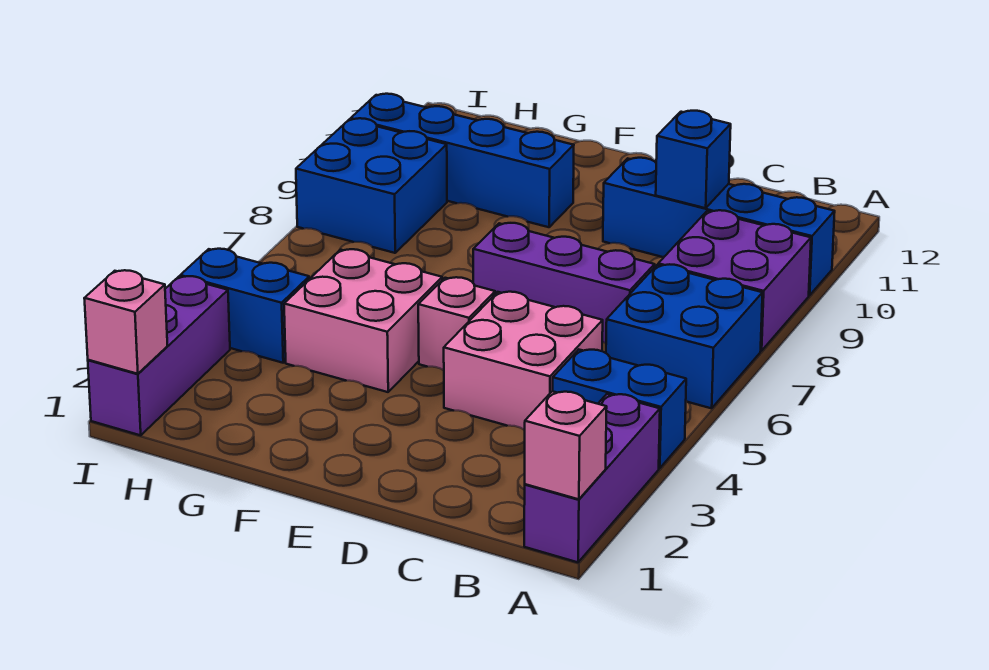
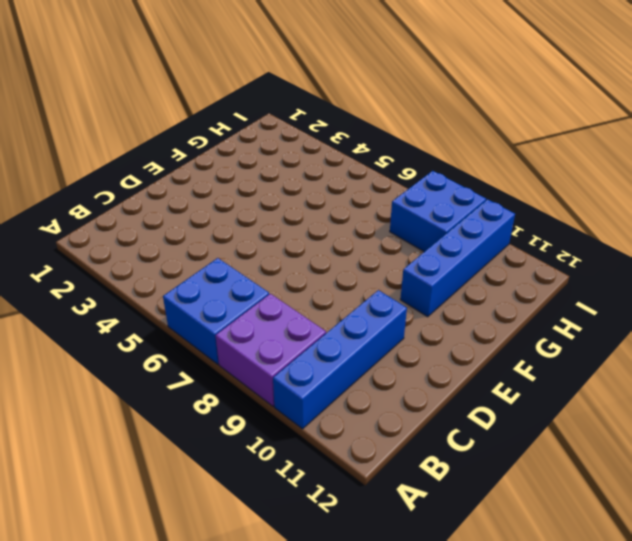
none -> purple brick A1:A3 level 1
none -> blue brick A4:B4 level 1
none -> pink brick C4:D5 level 1

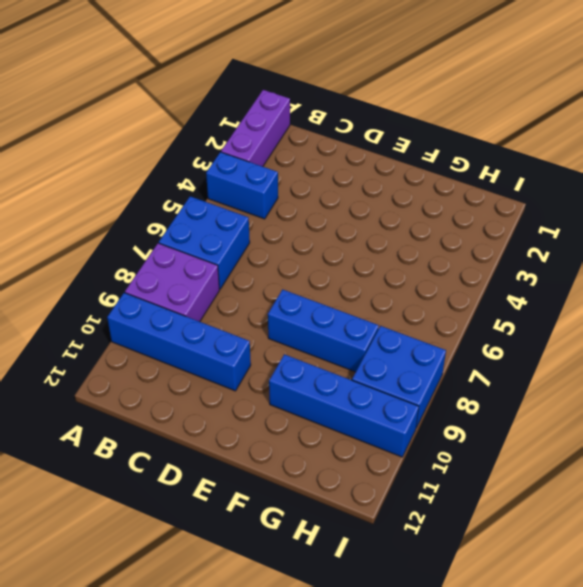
blue brick E8:G8 level 1 -> none
none -> pink brick C4:D5 level 1
none -> purple brick C7:E7 level 1
none -> pink brick E5 level 1

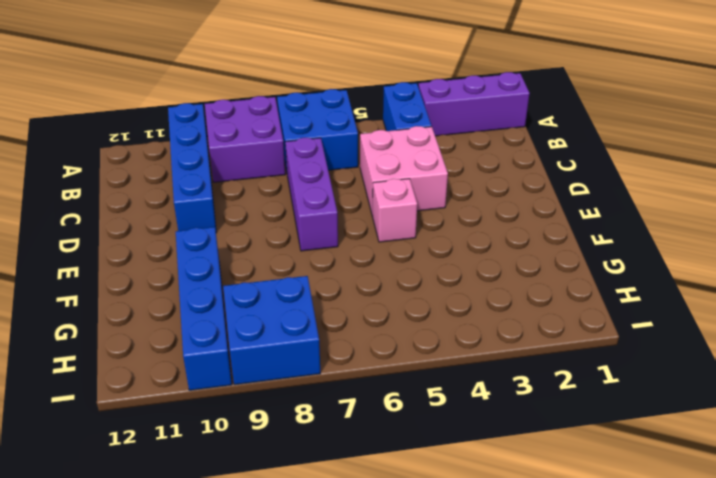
none -> pink brick F4:G5 level 1
none -> blue brick H4:I4 level 1
none -> purple brick I1:I3 level 1

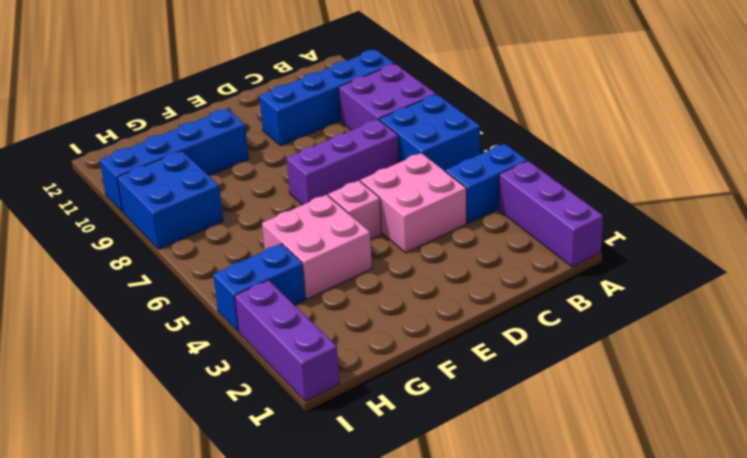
none -> pink brick A1 level 2
none -> blue brick C10 level 2
none -> pink brick I1 level 2

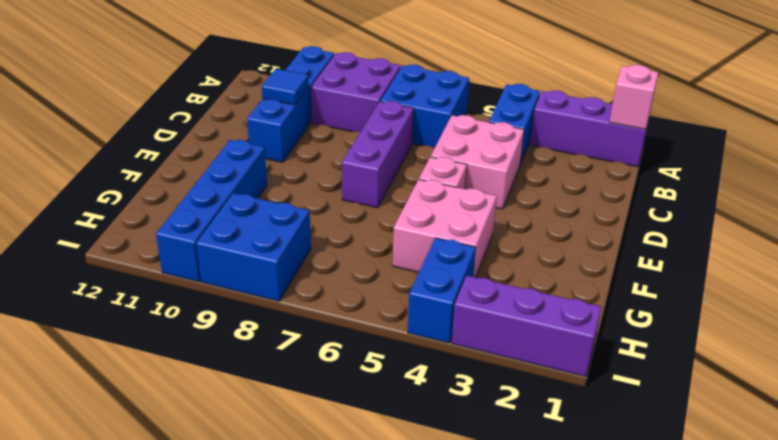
blue tile C10 level 2 -> blue brick C10 level 2
none -> pink brick I1 level 2

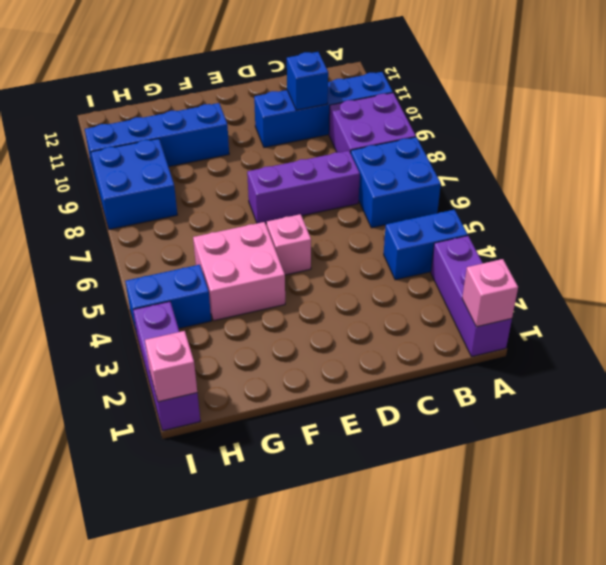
none -> pink brick C4:D5 level 1

